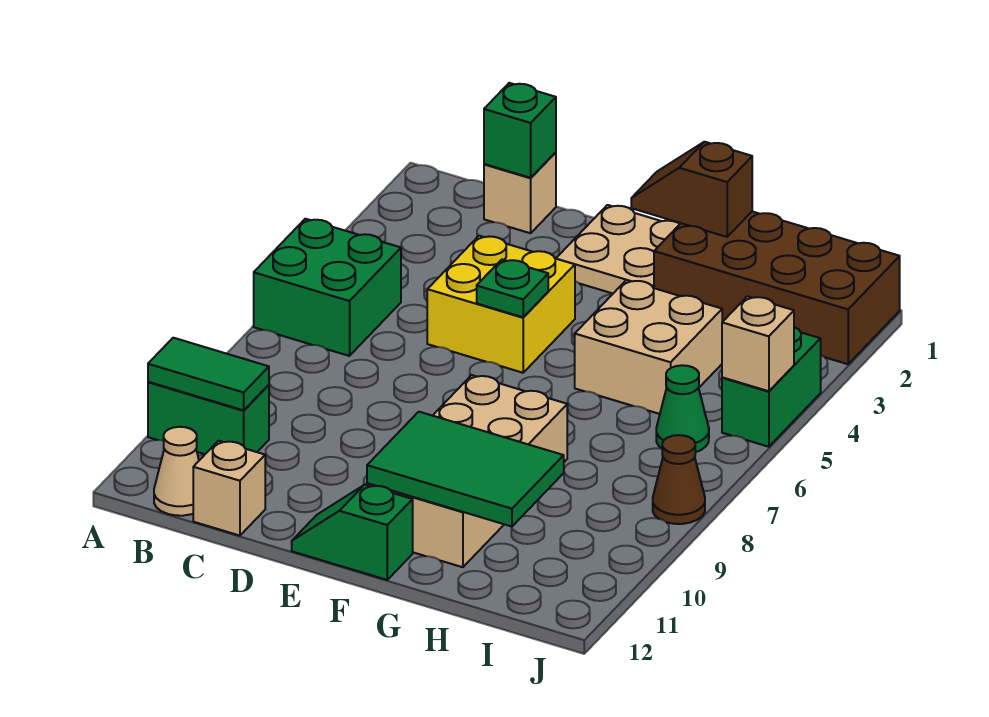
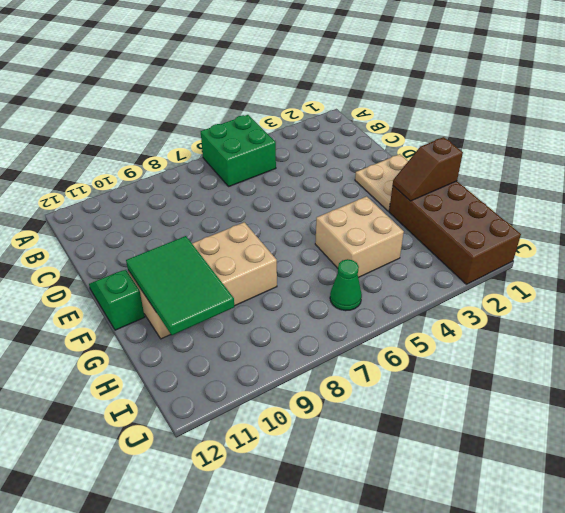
brown slope G1:G2 level 2 top 1 -> brown slope F1:G1 level 2 top G
none -> green brick A10:B10 level 1
none -> tan cone B12 level 1
none -> tan brick C1 level 1

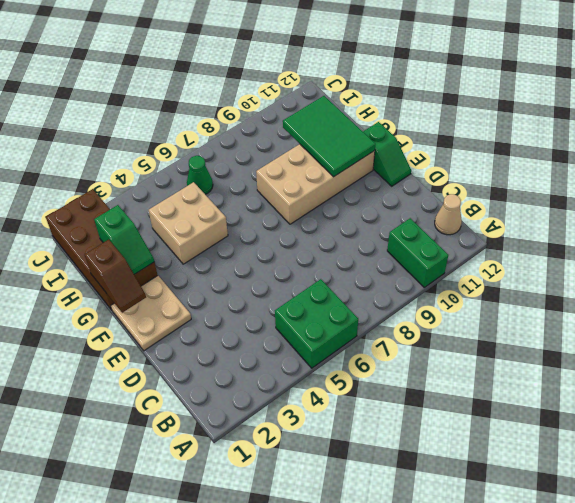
green slope G2:H2 level 2 top H -> none
none -> tan brick C1 level 1
none -> tan brick C12 level 1
none -> yellow brick D4:E5 level 1

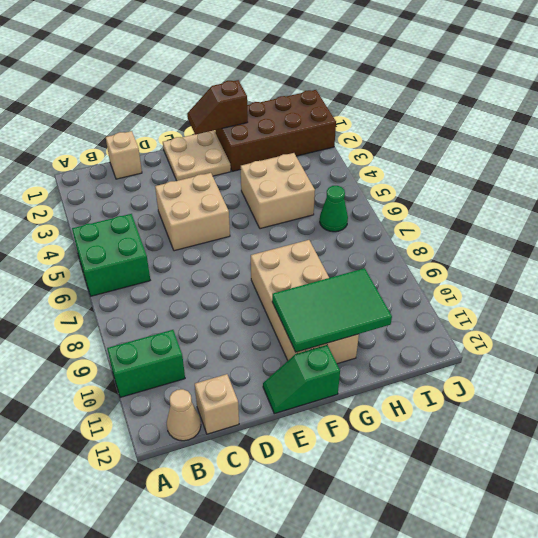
tan brick D4:E5 level 1 -> yellow brick D4:E5 level 1
none -> green brick J4:J5 level 1
none -> brown cone J8 level 1
none -> green tile A10:B10 level 2

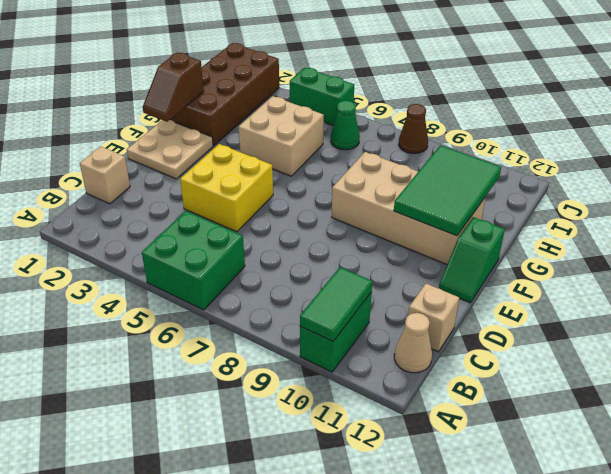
none -> green brick C1 level 2
none -> green plate E5 level 2
none -> tan brick J5 level 2

